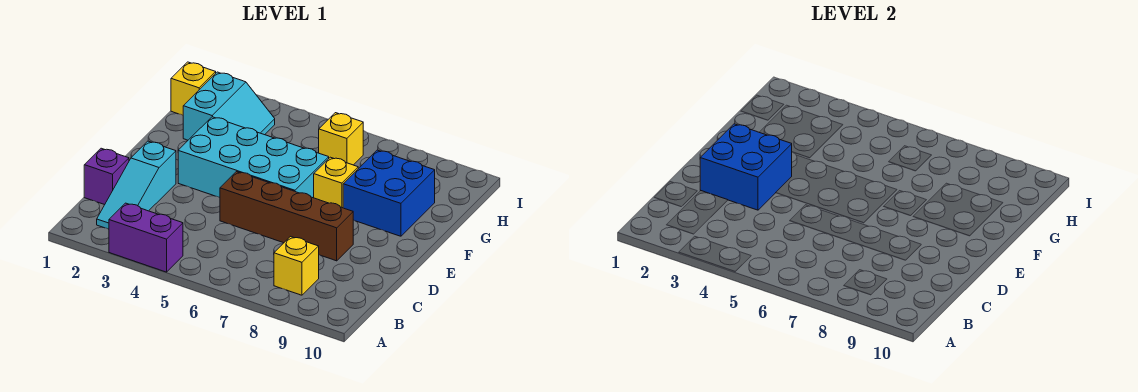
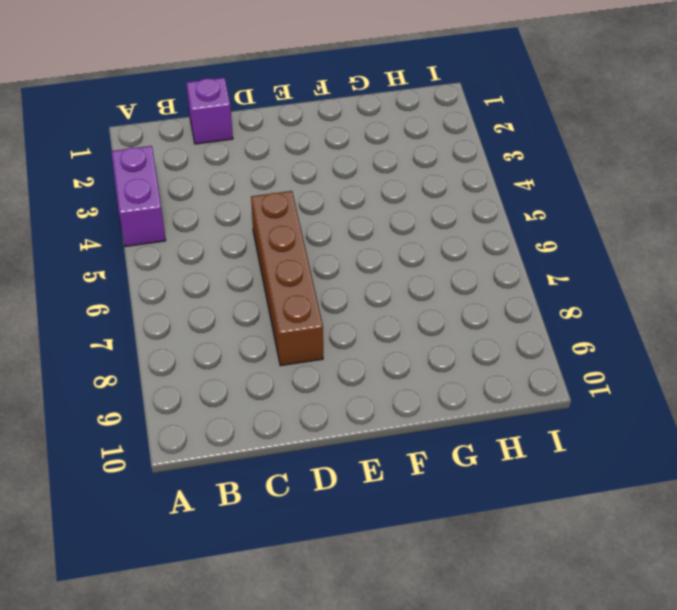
none -> cyan slope B2:D2 level 1 top D
none -> yellow brick B8 level 1
none -> cyan brick E3:F6 level 1

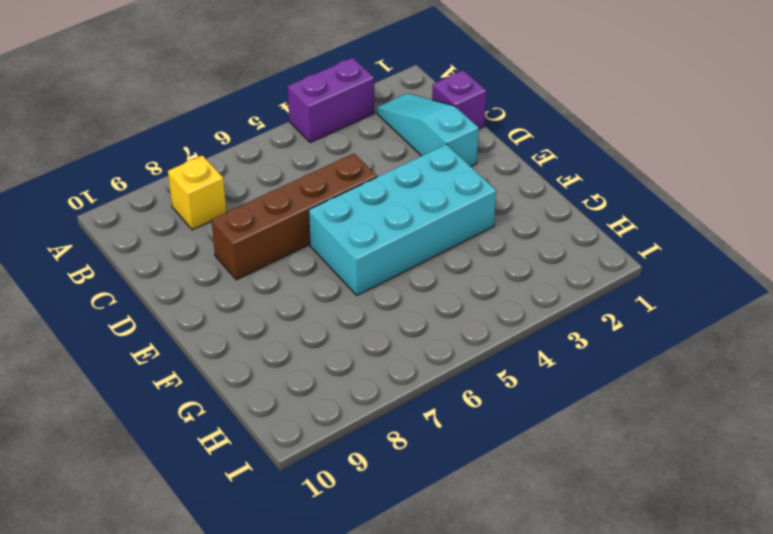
none -> yellow brick F7 level 1
none -> blue brick F8:G9 level 1
none -> cyan slope G2:H3 level 1 top 2

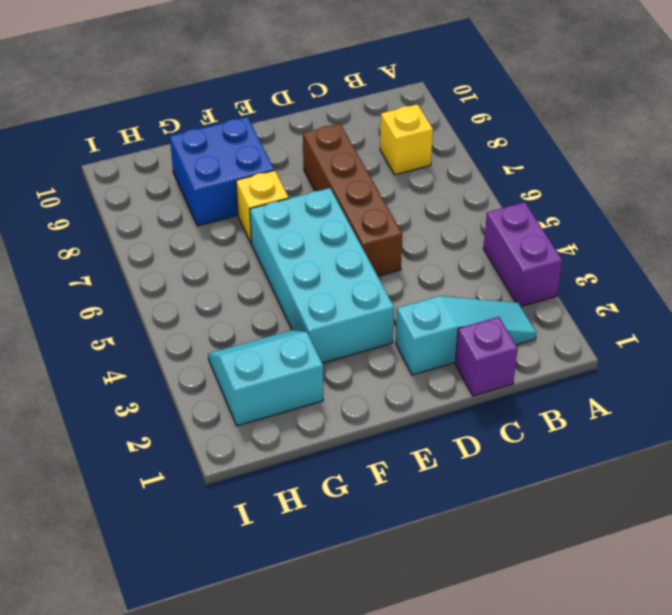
none -> yellow brick H1 level 1
none -> yellow brick H6 level 1
none -> blue brick D2:E3 level 2

